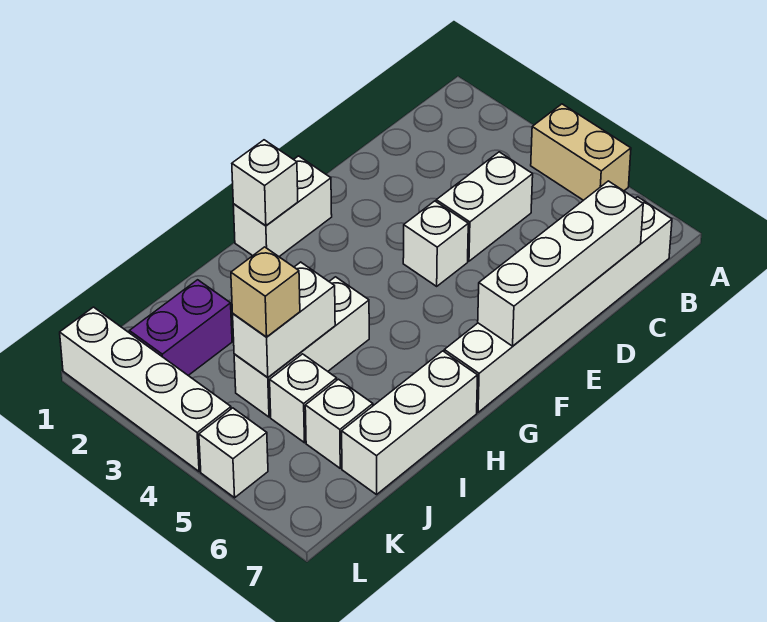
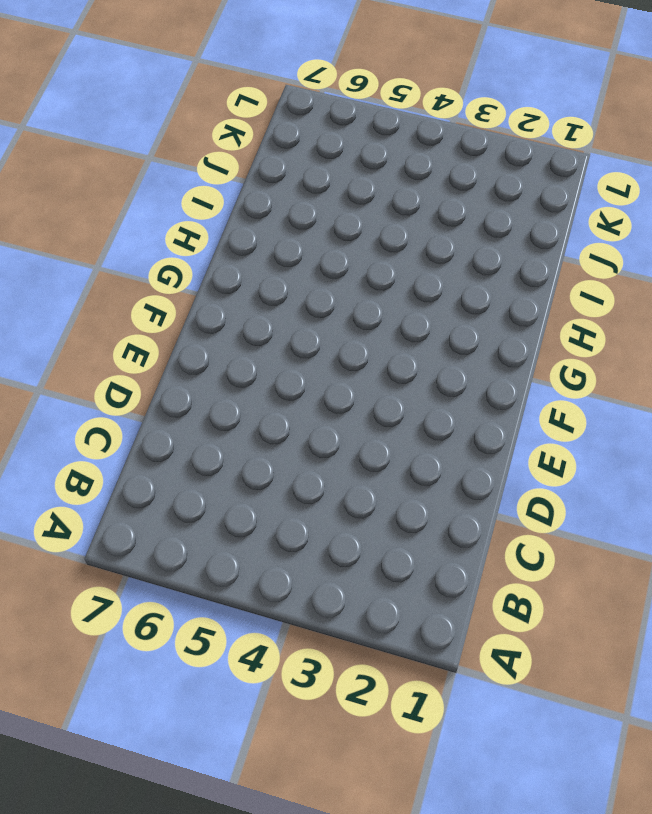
none -> tan brick A4:A5 level 1
none -> white brick B7:G7 level 1
none -> white brick C4:D4 level 1

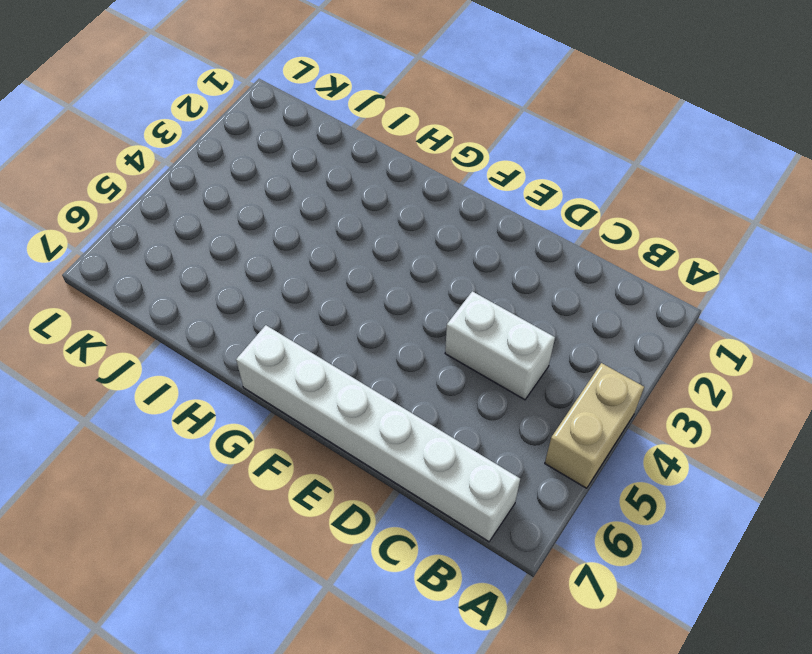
none -> white brick E4 level 1
none -> white brick F1:G1 level 1
none -> white brick H4:J4 level 1

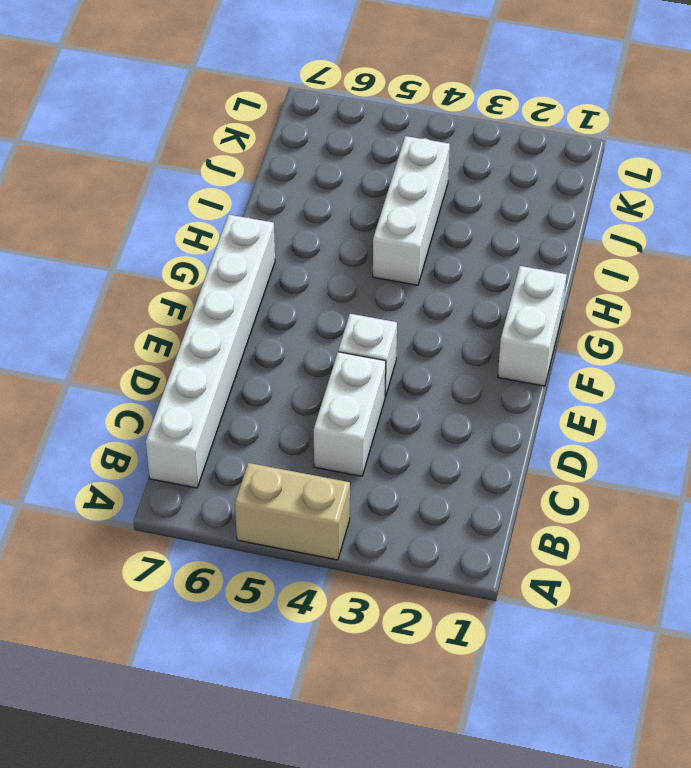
none -> white brick H7:J7 level 1
none -> purple brick J2:K2 level 1
none -> white brick J5 level 1

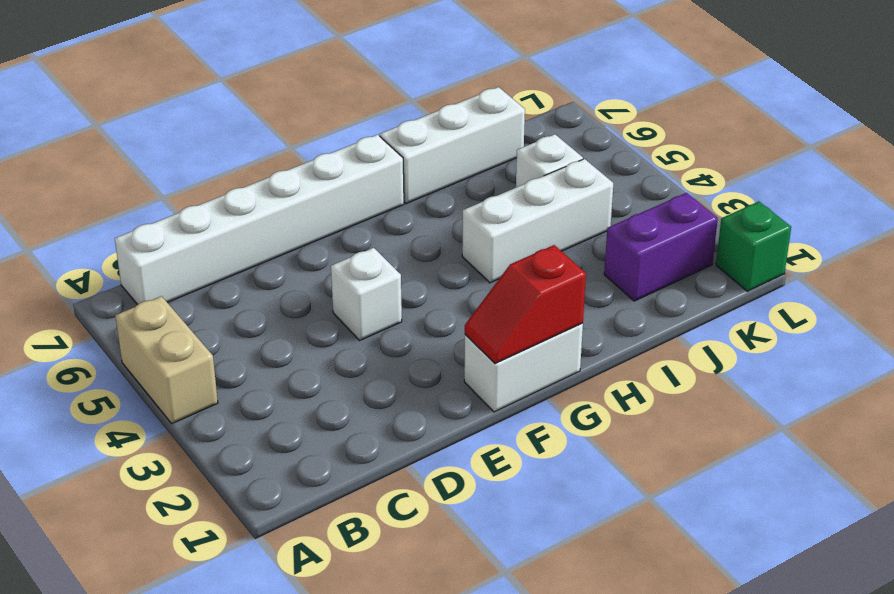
red slope F1:G1 level 2 top G -> white brick G1 level 2
green brick L1 level 1 -> white brick L1:L4 level 1
none -> white brick C4:D4 level 1
none -> white brick J6 level 1
none -> white brick L5 level 1

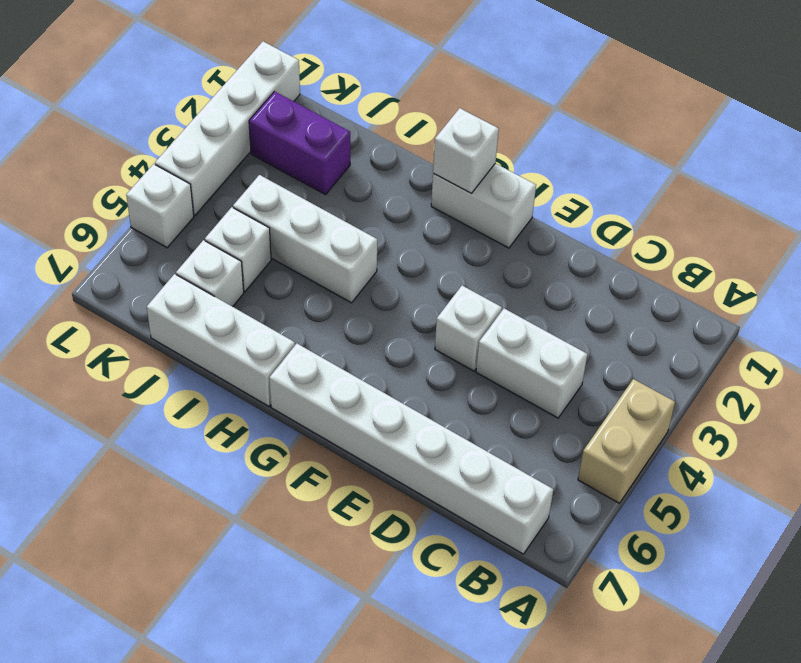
none -> white brick C7:F7 level 2
none -> white brick I4:J4 level 2
none -> tan brick J4 level 3

